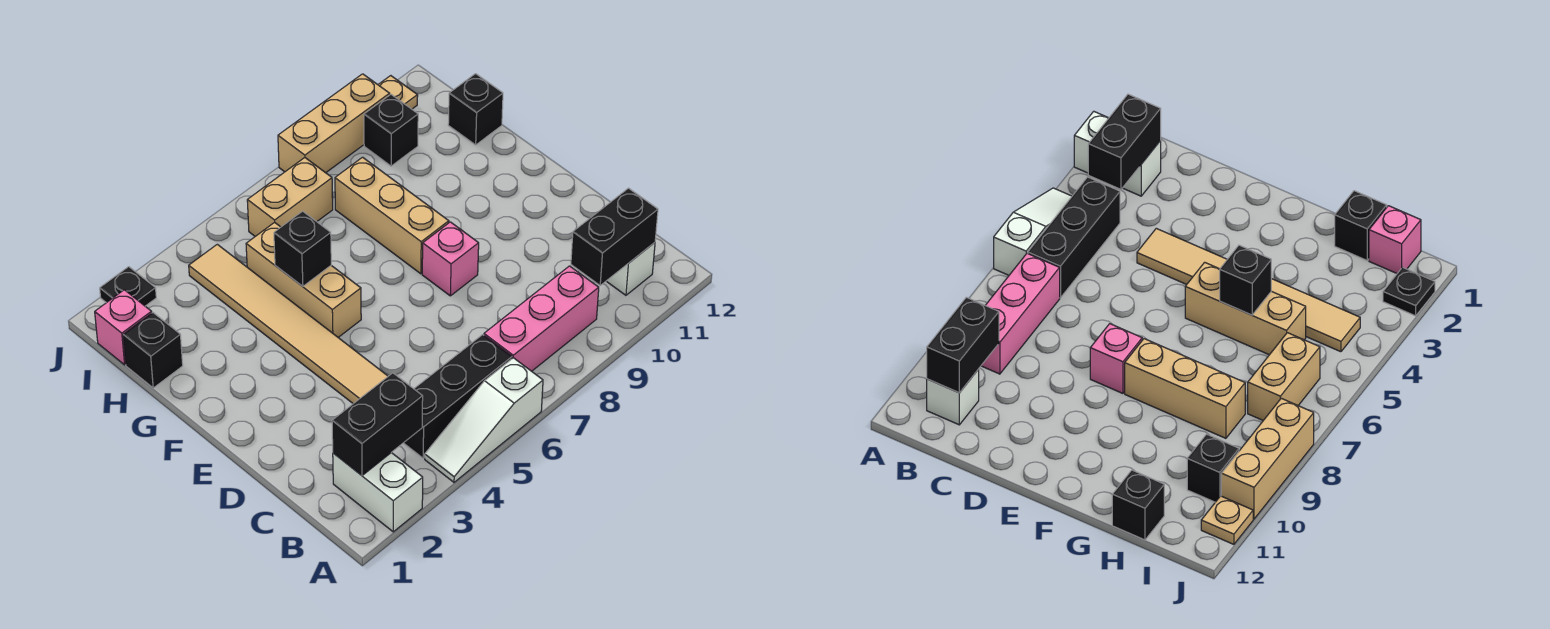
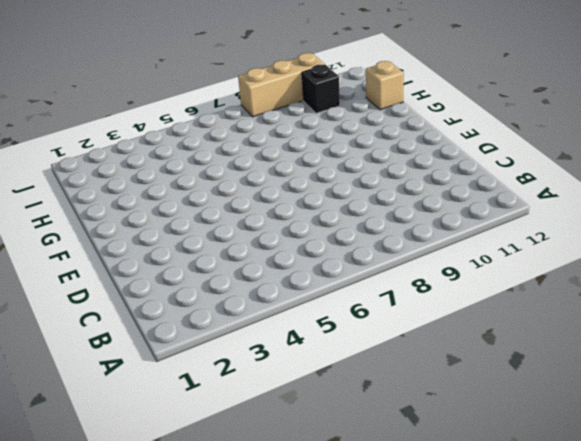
tan brick H12 level 1 -> black brick H12 level 1
none -> white brick A2:B2 level 1
none -> white slope A4:A6 level 1 top 6
none -> black brick B4:B6 level 1

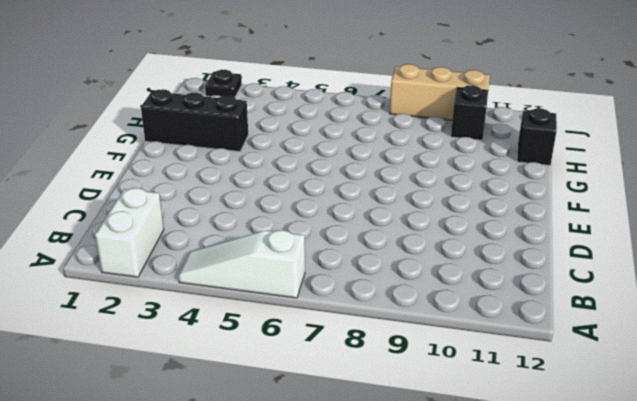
black brick G1:G3 level 1 -> black brick B4:B6 level 1
none -> pink brick B7:B9 level 1
none -> white brick B11 level 1
none -> tan tile D4:I4 level 1

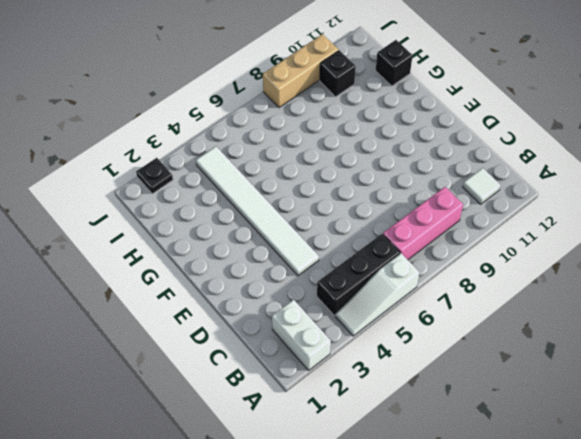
white tile B11 level 1 -> white brick B11 level 1
white tile D4:I4 level 1 -> tan tile D4:I4 level 1
none -> pink brick E8 level 1
none -> tan brick F5:H5 level 1
none -> tan brick F8:H8 level 1

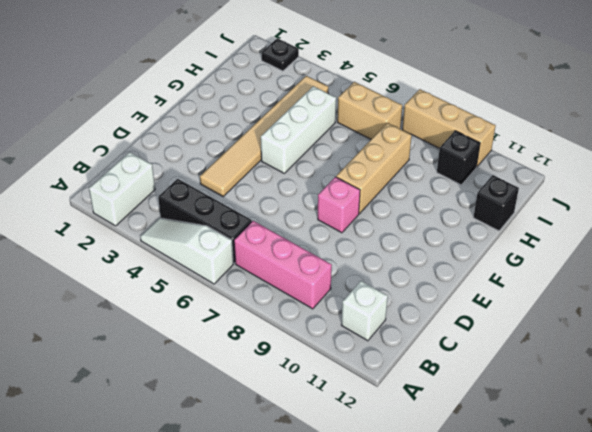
white brick F5:H5 level 1 -> tan brick F5:H5 level 1
none -> black brick H1 level 1
none -> pink brick I1 level 1
none -> tan plate J11 level 1

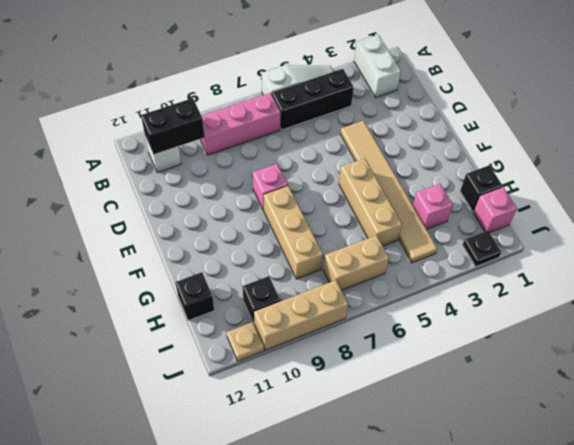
pink brick H3 level 1 -> none
none -> black brick B2:B3 level 2
none -> black brick G5 level 2

